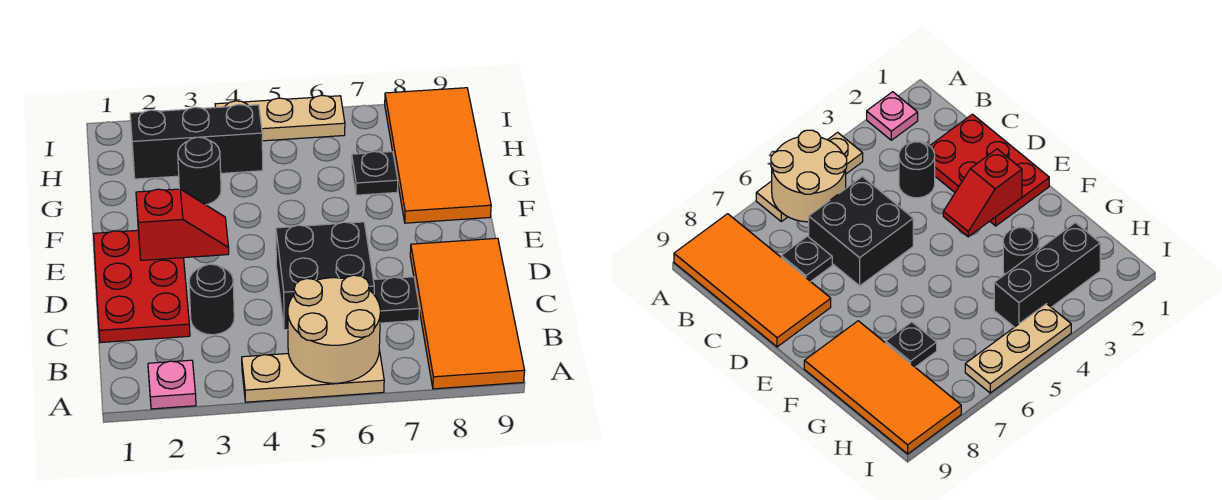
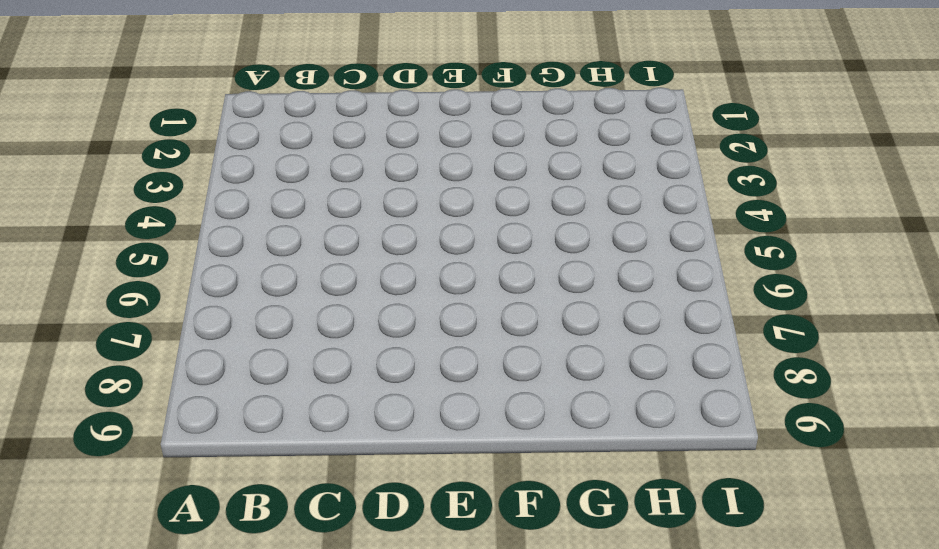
none -> pink plate A2 level 1
none -> tan plate A4:A6 level 1
none -> orange tile A8:D9 level 1

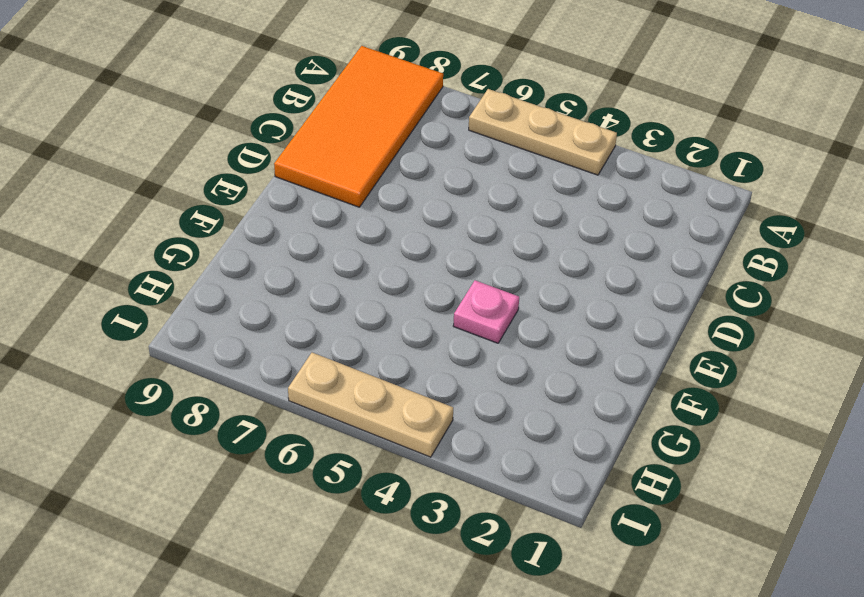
pink plate F4 level 1 -> pink plate A2 level 1
none -> red plate C1:E2 level 1
none -> black round brick C3 level 1
none -> black brick C5:D6 level 1

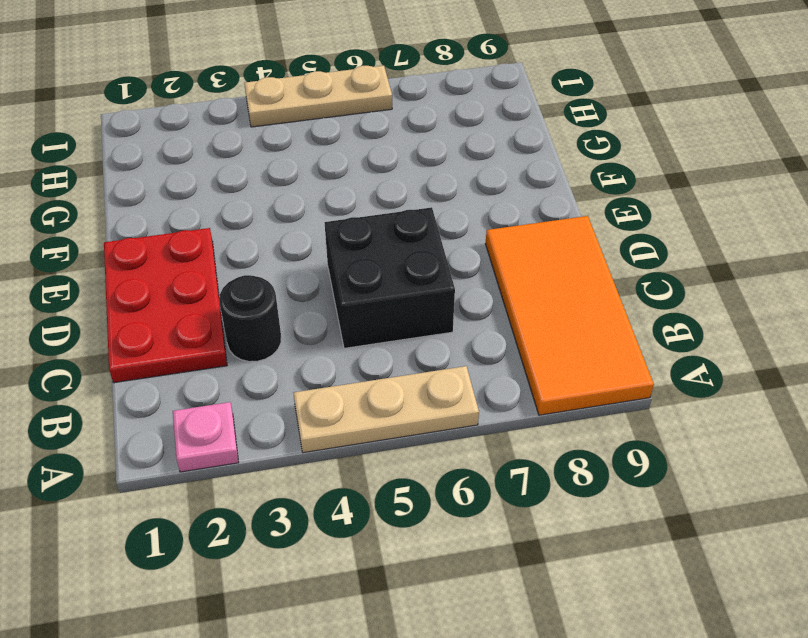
none -> black plate C7 level 1
none -> orange tile F8:I9 level 1
none -> black round brick G3 level 1

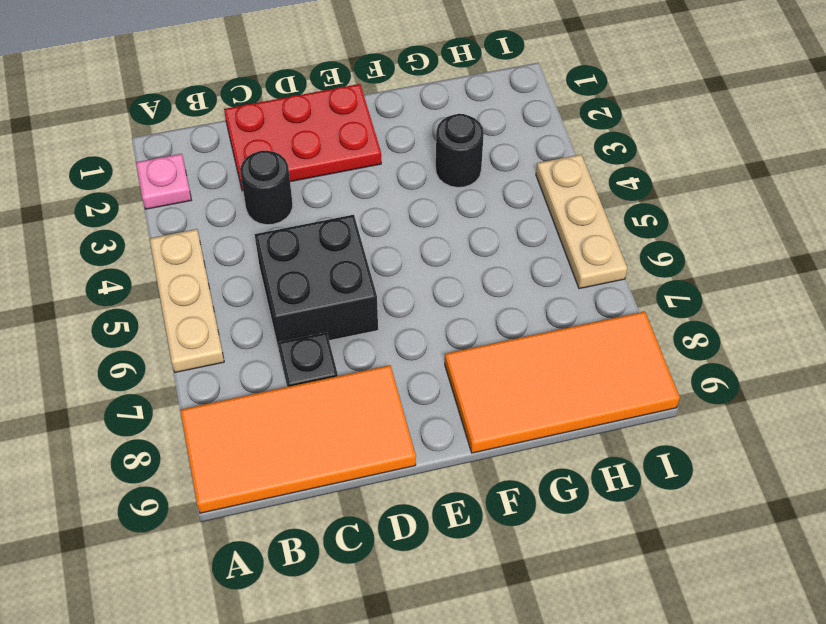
none -> black plate G7 level 1
none -> black brick H2:H4 level 1
none -> tan round brick A5:B6 level 2

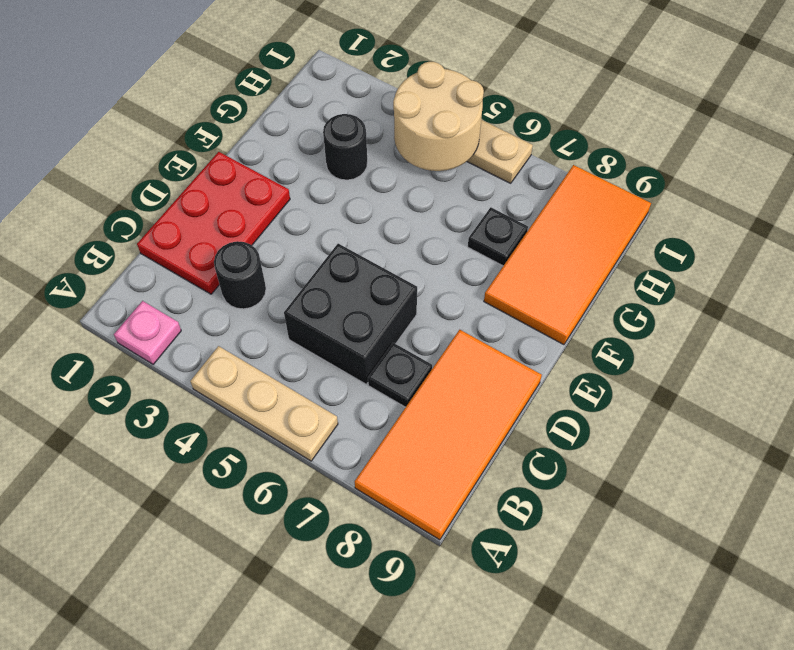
tan round brick H4:I5 level 2 -> tan round brick A5:B6 level 2
none -> black brick H2:H4 level 1
none -> red slope E2:E3 level 2 top 2

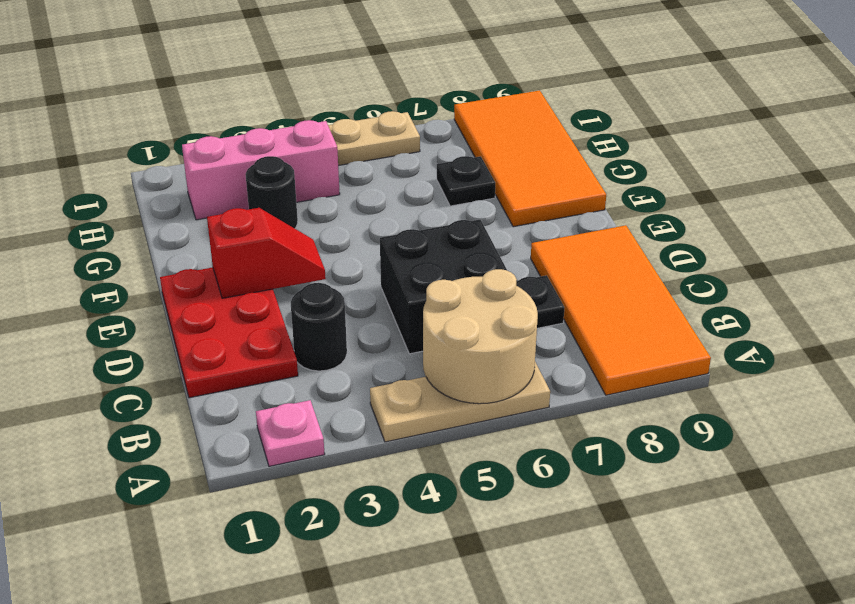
pink brick H2:H4 level 1 -> black brick H2:H4 level 1

